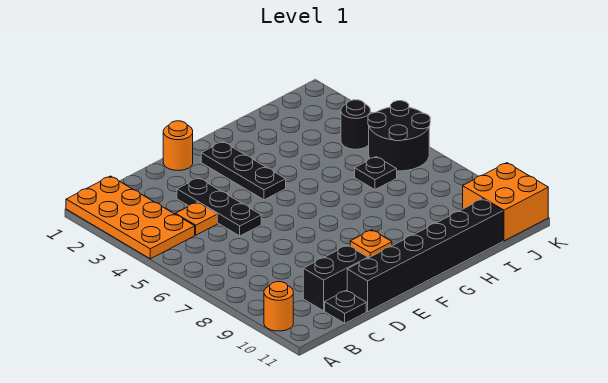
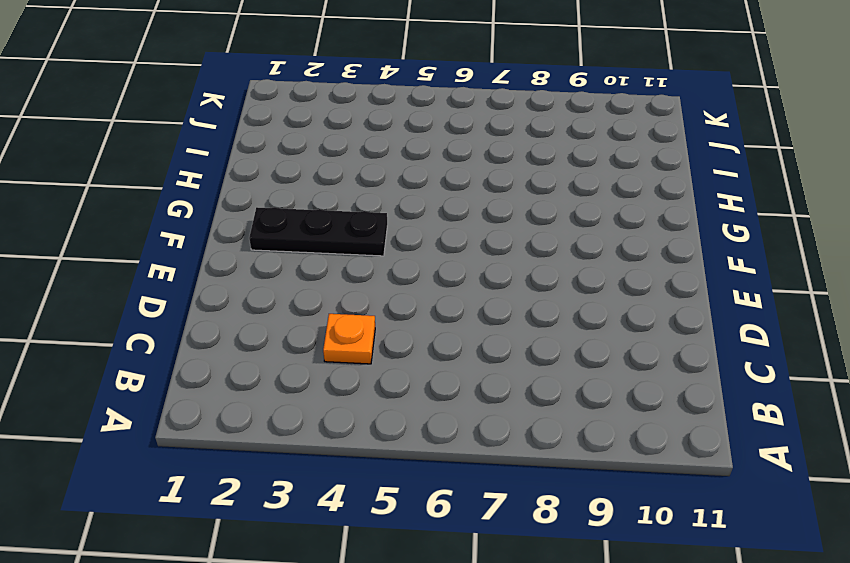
none -> orange plate A1:B4 level 1
none -> orange round brick A10 level 1
none -> black brick C10:D10 level 1

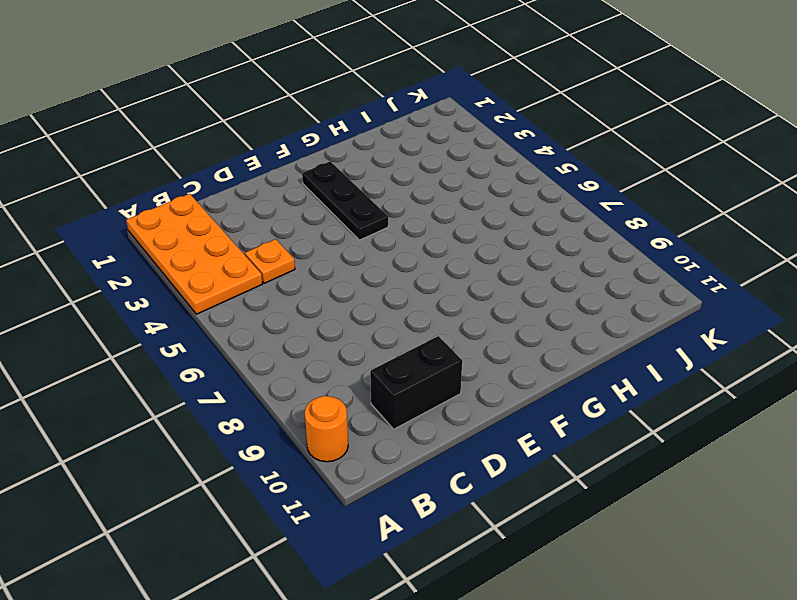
none -> black plate C11 level 1
none -> black plate D3:D5 level 1
none -> black brick D11:I11 level 1

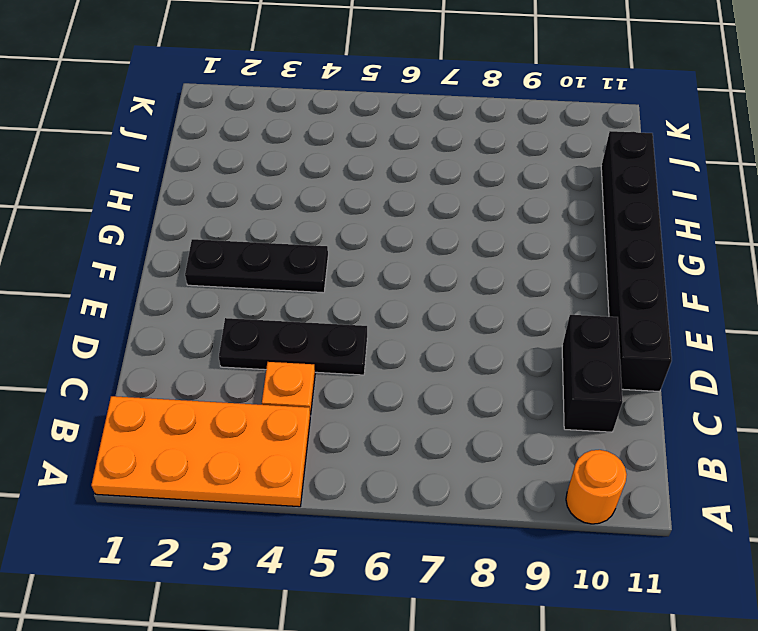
none -> black plate C11 level 1
none -> orange round brick E1 level 1
none -> orange plate F9 level 1

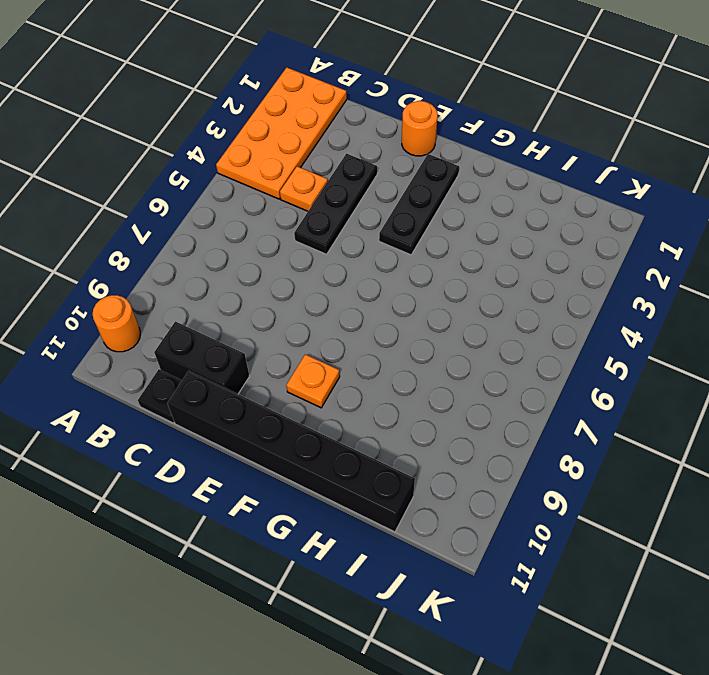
none -> black plate I6 level 1
none -> black round brick J4 level 1
none -> black round brick J5:K6 level 1

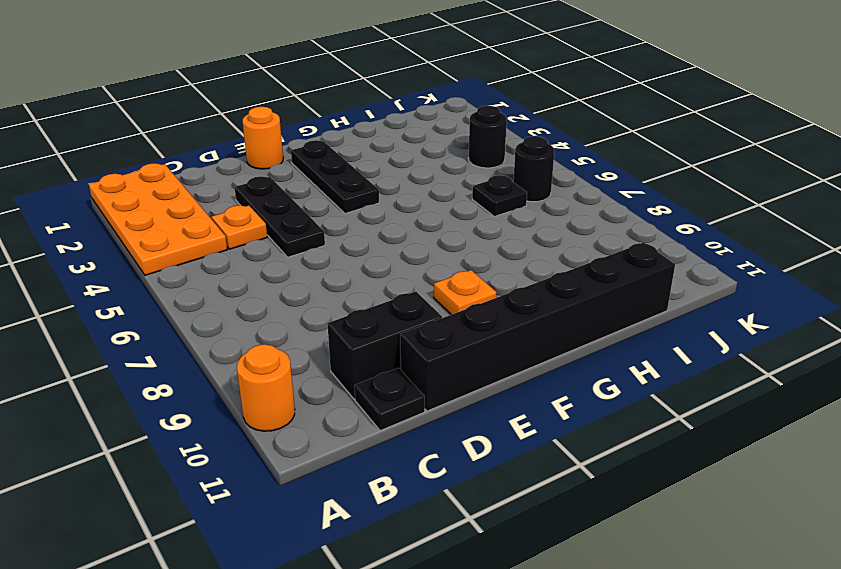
black round brick J6 level 1 -> black round brick J5:K6 level 1
none -> orange brick J10:K11 level 1

